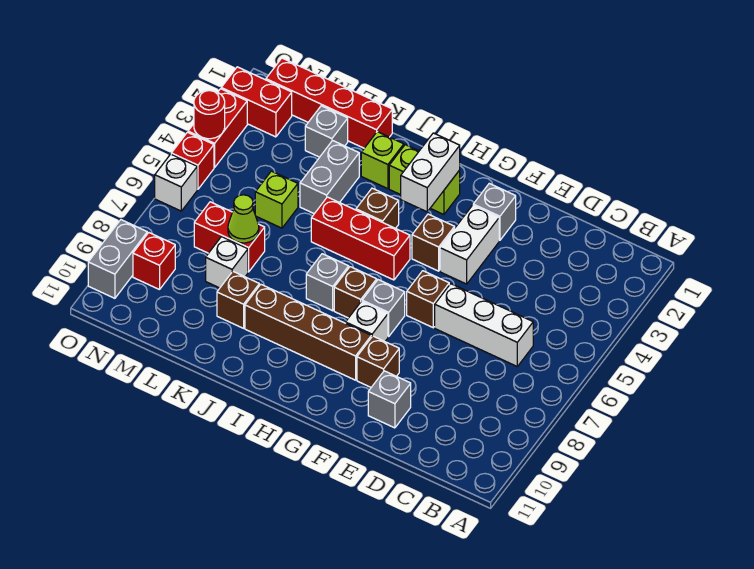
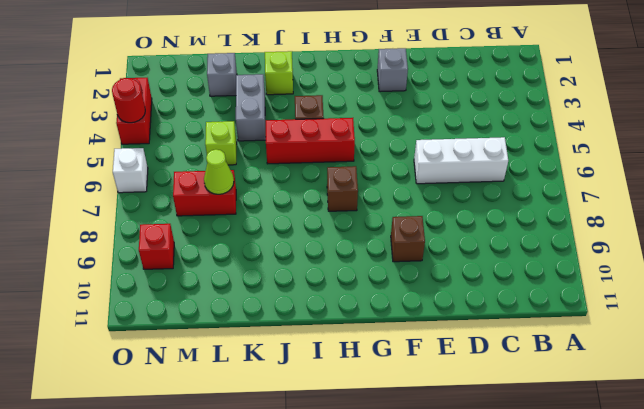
none -> grey brick E10 level 1
none -> white brick F3:F4 level 1
none -> brown brick F6 level 1
none -> brown brick G4 level 1

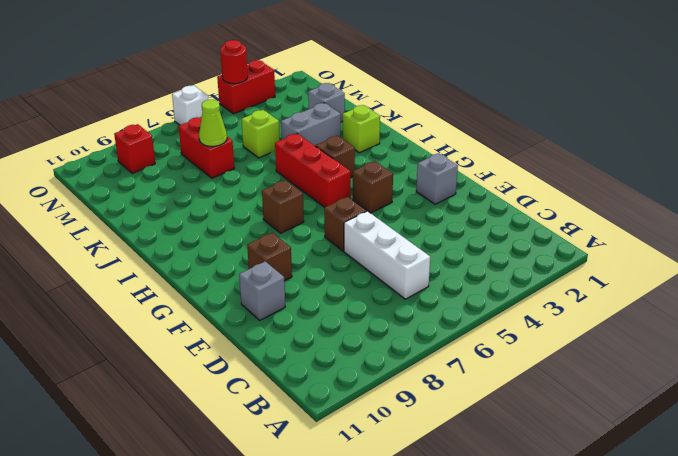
none -> white brick F3:F4 level 1
none -> grey brick G7 level 1
none -> white brick G8 level 1
none -> brown brick G9:J9 level 1

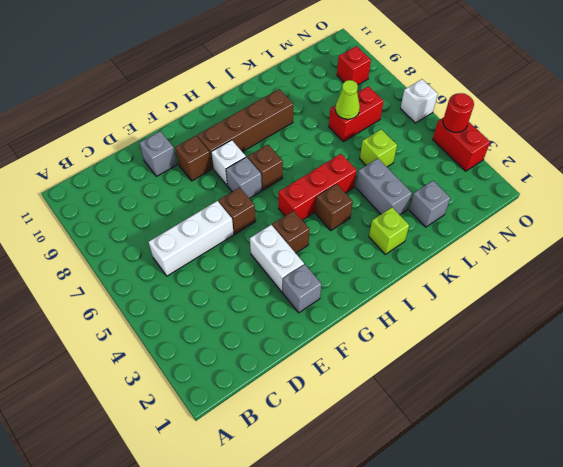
none -> lime brick H2:I2 level 1
none -> grey brick I7 level 1
none -> red brick K1:N1 level 1
none -> brown brick K9 level 1

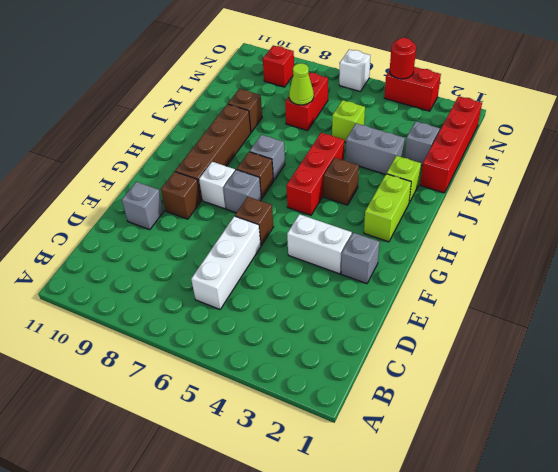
none -> brown brick G4 level 1
none -> white brick L8 level 1
none -> red brick N2:O2 level 1
none -> red brick O5 level 1

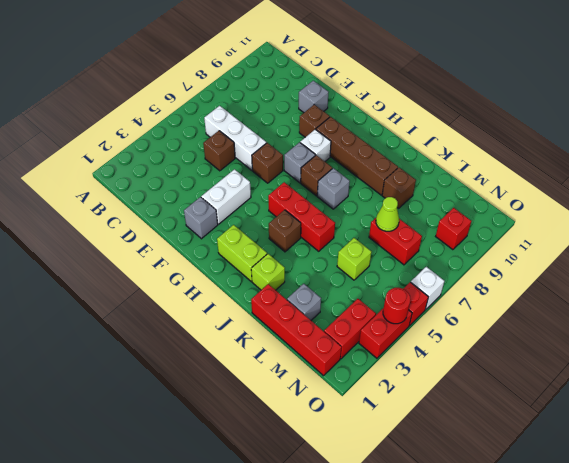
brown brick D5 level 1 -> brown brick G4 level 1
red brick N2:N3 level 1 -> red brick N2:O2 level 1
none -> grey brick K3:K4 level 1
none -> white brick L8 level 1
none -> grey brick O9:O10 level 1
none -> white brick H2:H3 level 2

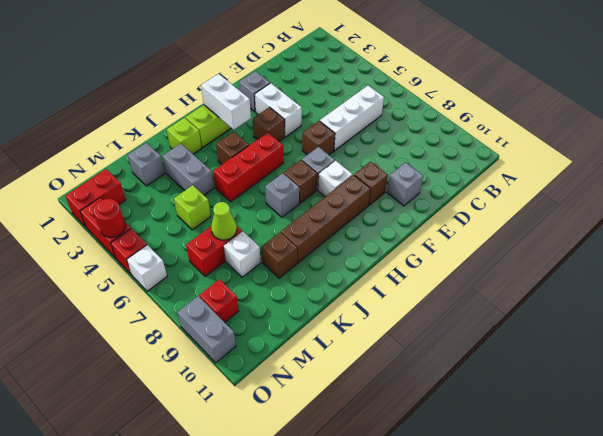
none -> red brick K1:N1 level 1

